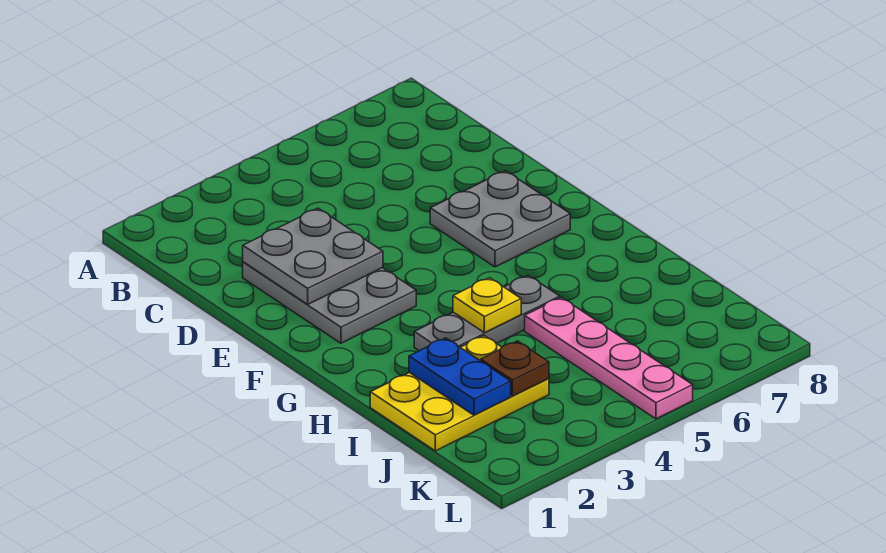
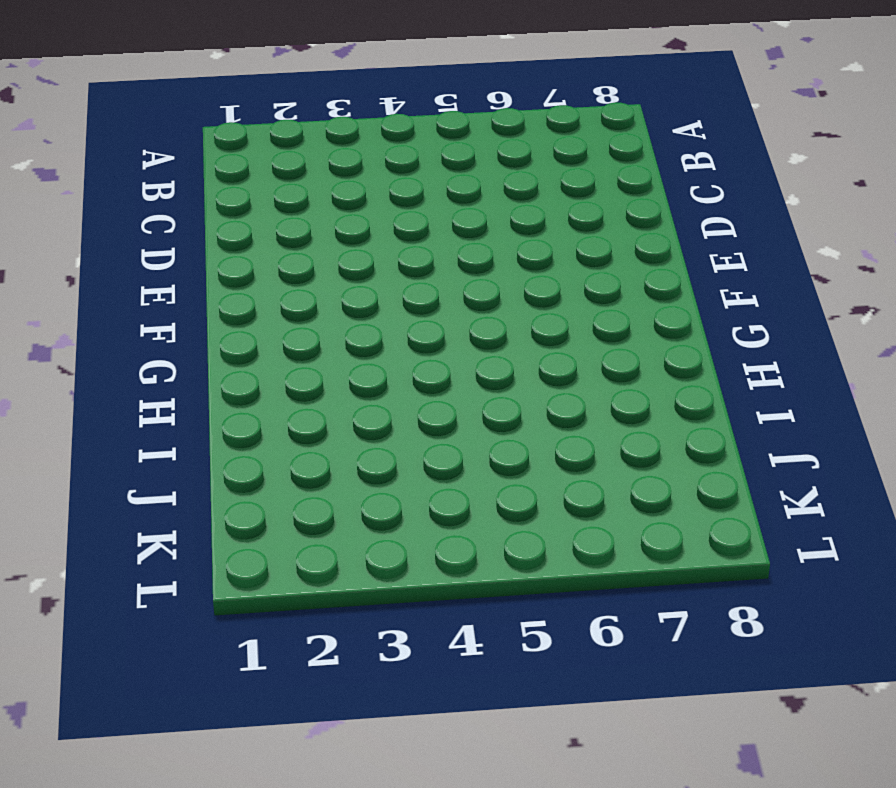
none -> grey plate D2:F3 level 1
none -> grey plate E6:F7 level 1

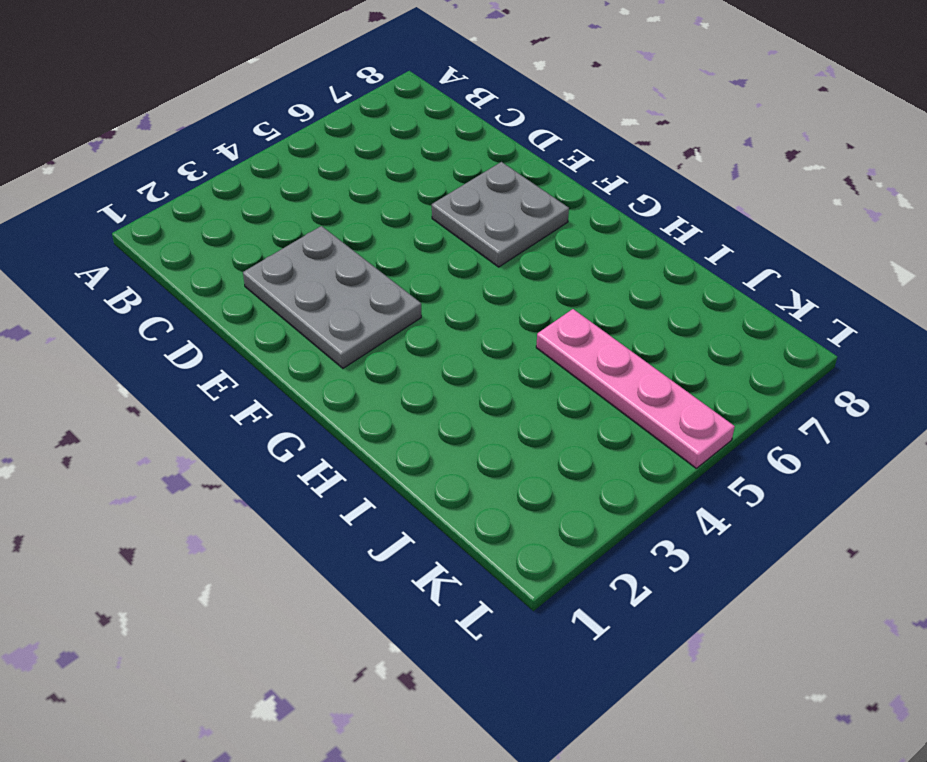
none -> grey plate H3:H5 level 1
none -> yellow plate I1:J3 level 1

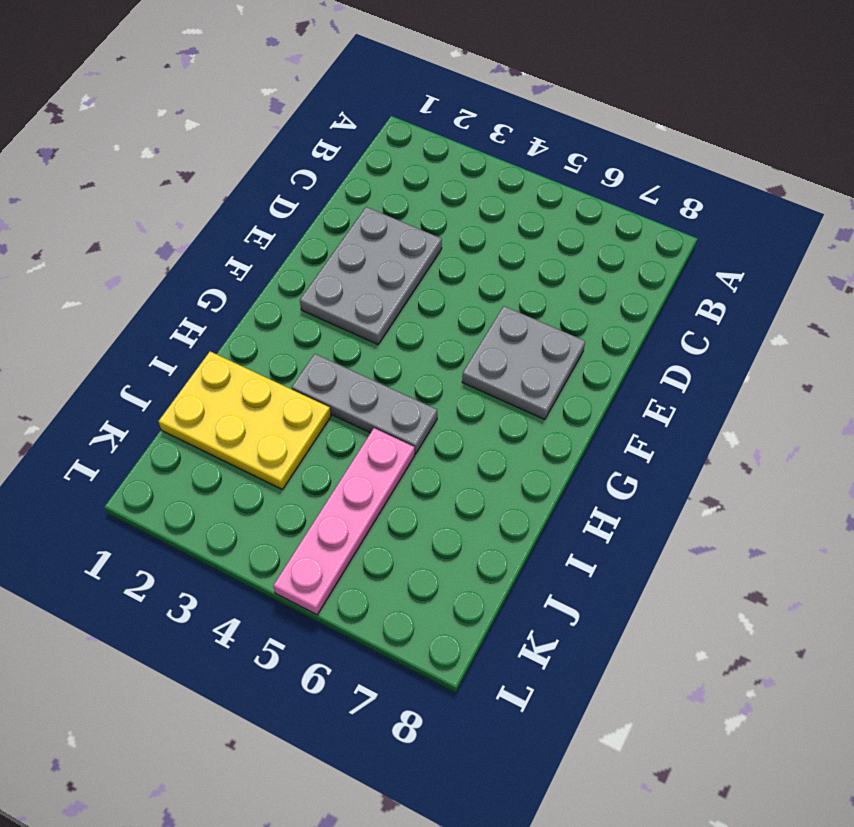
none -> grey plate D2:E3 level 2
none -> yellow plate H4 level 2

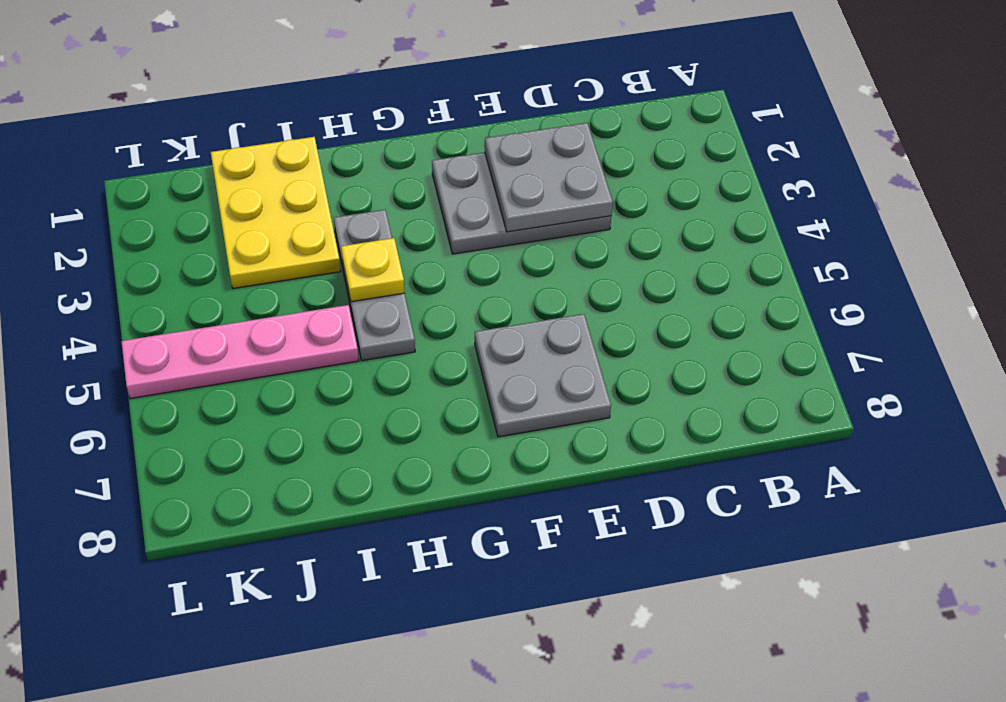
none -> blue plate I2:J2 level 2
none -> brown plate J3 level 2

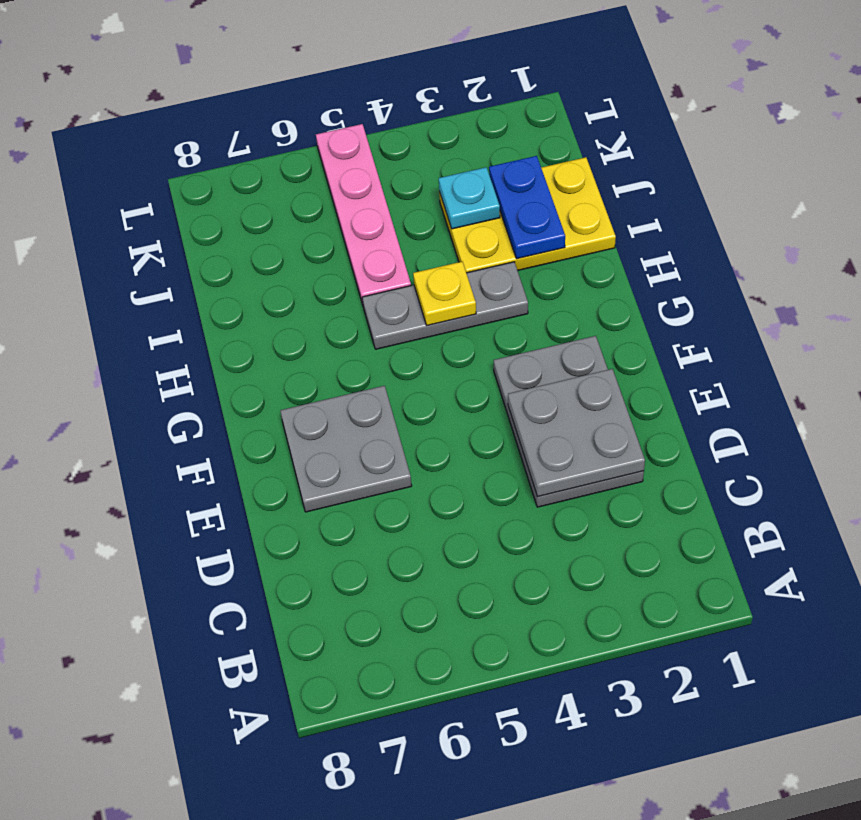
cyan plate J3 level 2 -> brown plate J3 level 2

